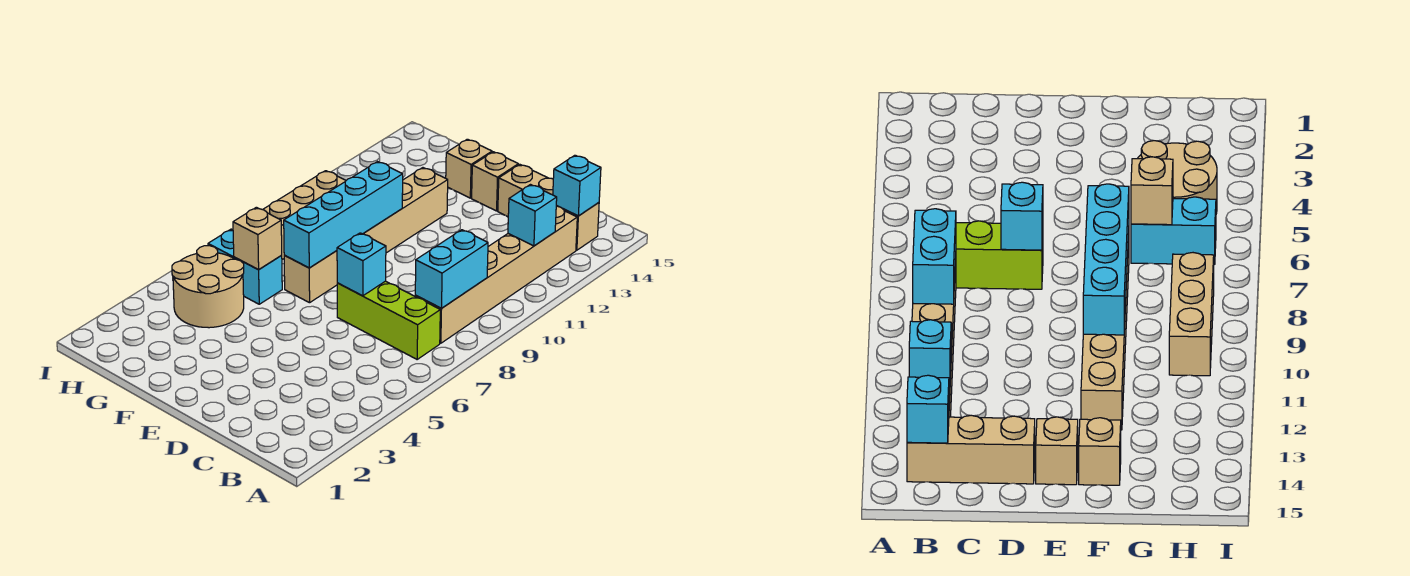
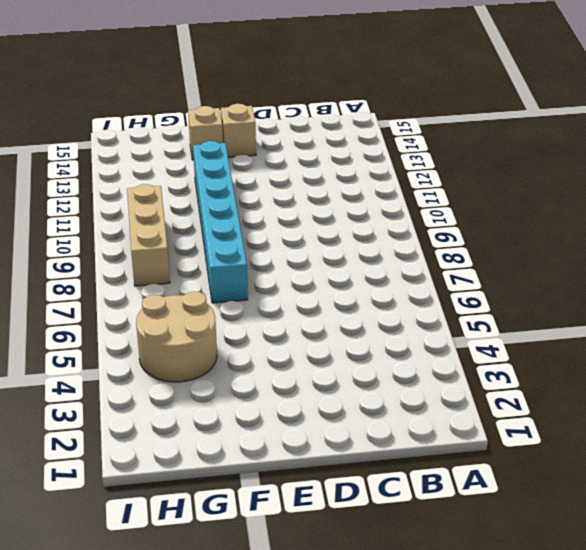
cyan brick F7:F12 level 1 -> tan brick F7:F12 level 1
none -> lime brick B7:D7 level 1
none -> tan brick B8:B13 level 1
none -> tan brick B14:D14 level 1

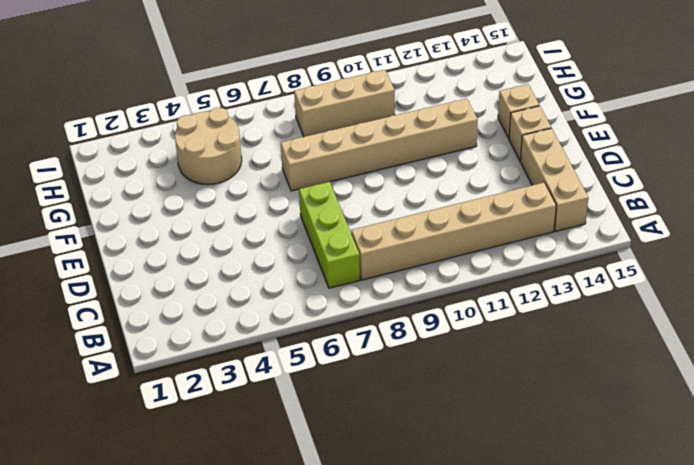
none -> cyan brick G6:H6 level 1
none -> cyan brick B8:B9 level 2
none -> cyan brick B12 level 2

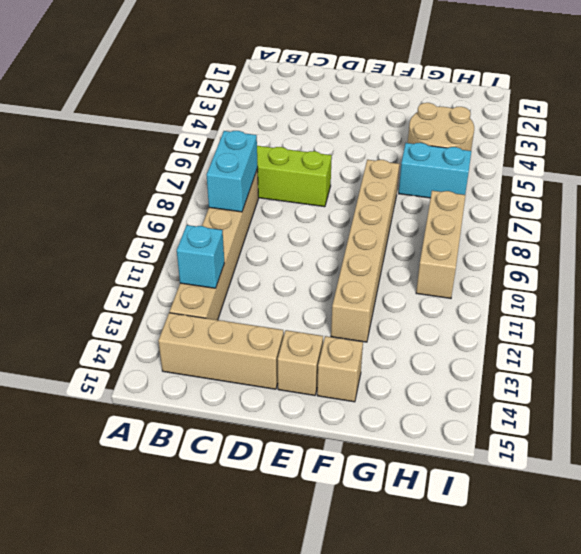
none -> cyan brick B14 level 2
none -> cyan brick D7 level 2
none -> cyan brick F7:F10 level 2

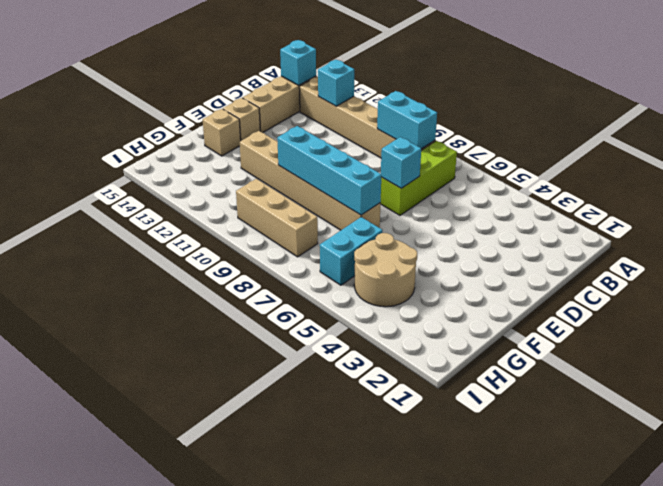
none -> tan brick G6 level 2

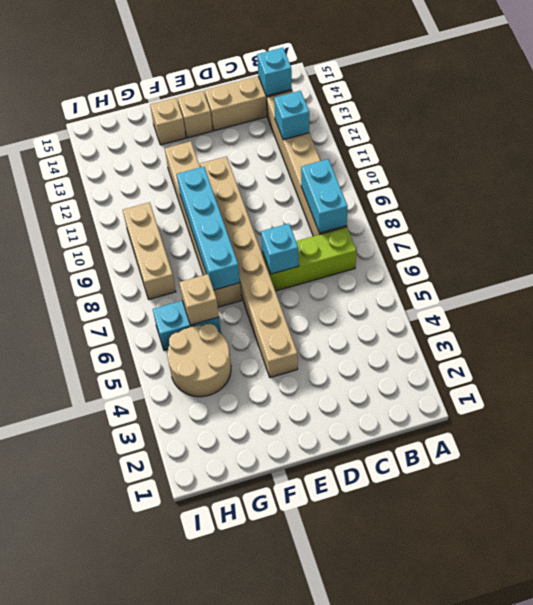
tan brick E4:E11 level 1 -> none

